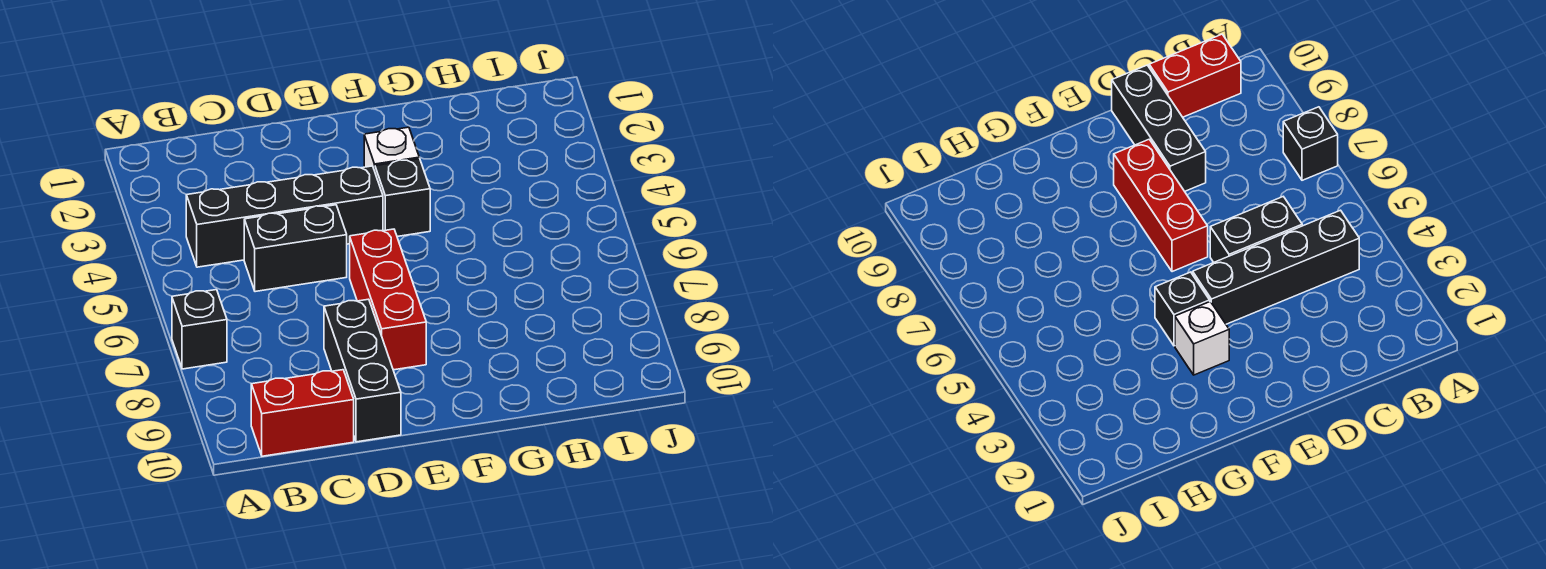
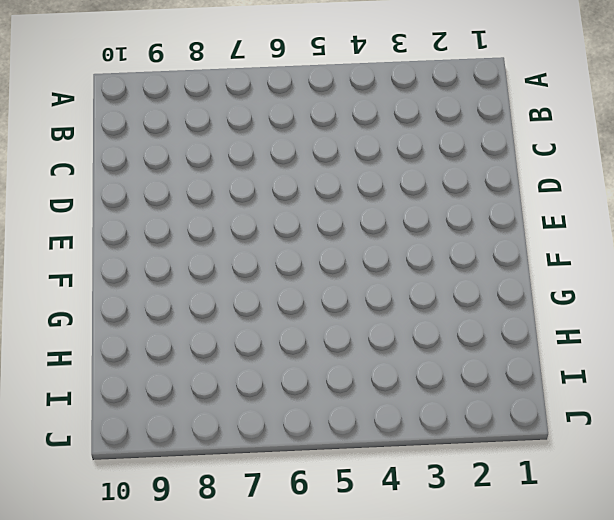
none -> black brick A7 level 1
none -> black brick B4:E4 level 1

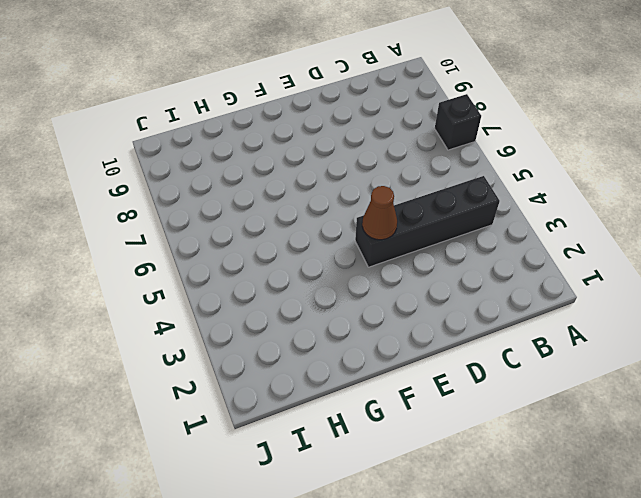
brown cone E4 level 2 -> none
none -> red brick B10:C10 level 1
none -> black brick C5:D5 level 1

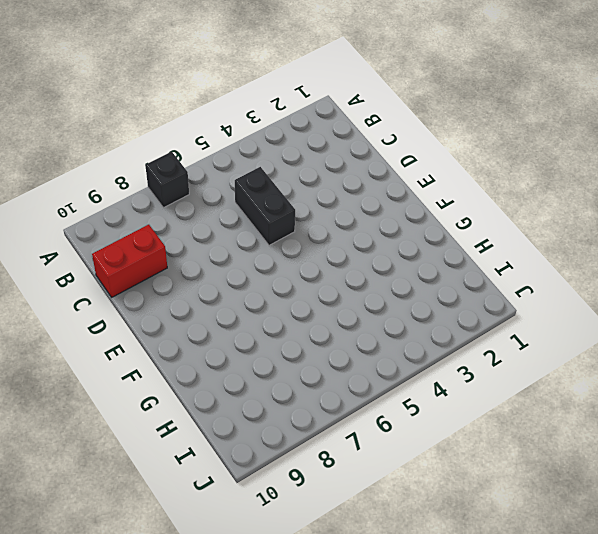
red brick C9:C10 level 1 -> red brick B10:C10 level 1
none -> black brick B4:E4 level 1
none -> black brick D8:D10 level 1

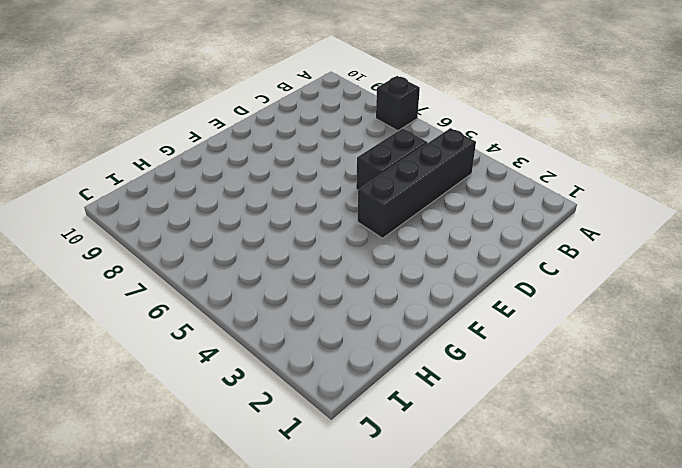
none -> red brick B10:C10 level 1
none -> black brick D8:D10 level 1

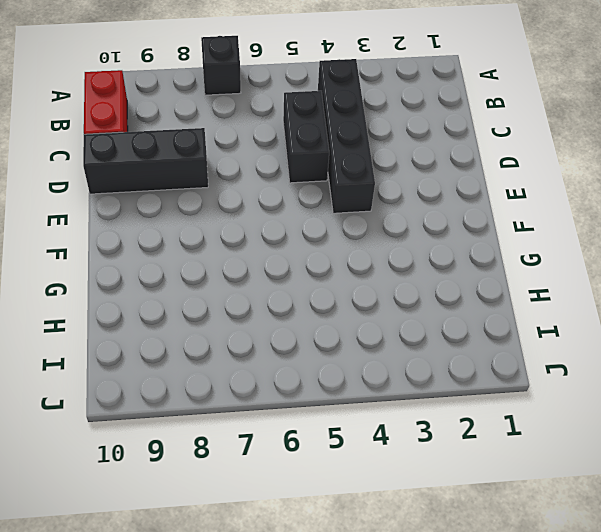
none -> red brick E6:E8 level 1
none -> white brick F3 level 1

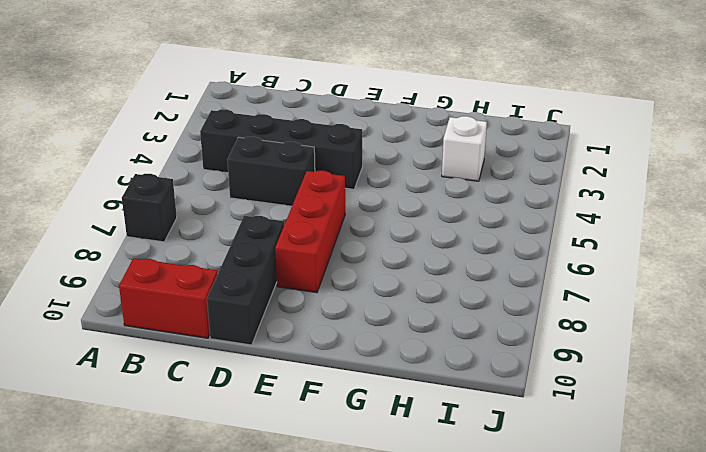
white brick H3 level 1 -> white brick F3 level 1
none -> black brick F4 level 1

